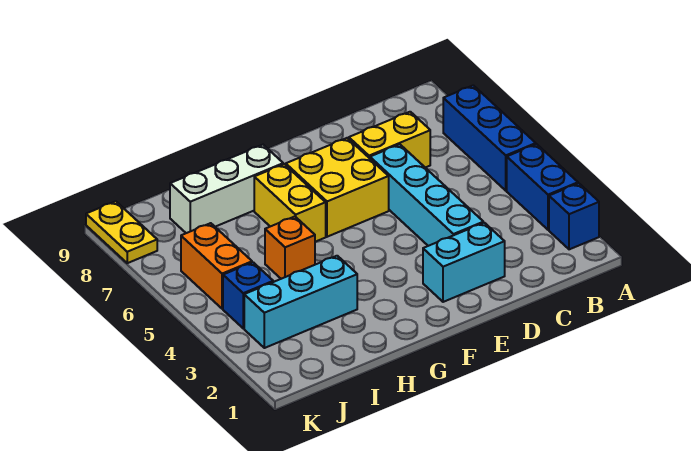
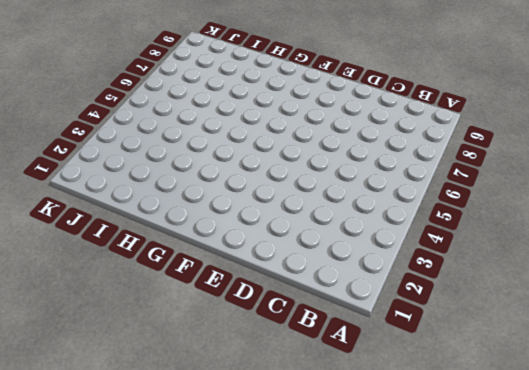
none -> blue brick A2 level 1
none -> blue brick A3:A4 level 1
none -> blue brick A5:A7 level 1

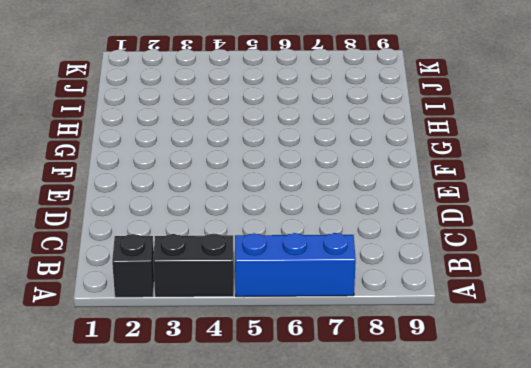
black brick A2 level 1 -> blue brick A2 level 1
black brick A3:A4 level 1 -> blue brick A3:A4 level 1
none -> yellow brick C7:D7 level 1
none -> cyan brick D2:E2 level 1
none -> cyan brick D3:D6 level 1

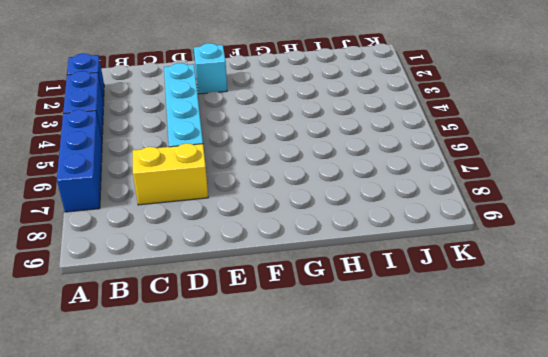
cyan brick E2 level 1 -> cyan brick D2:E2 level 1
none -> yellow brick E6:F7 level 1
none -> yellow brick G6:G7 level 1
none -> white brick G8:I8 level 1

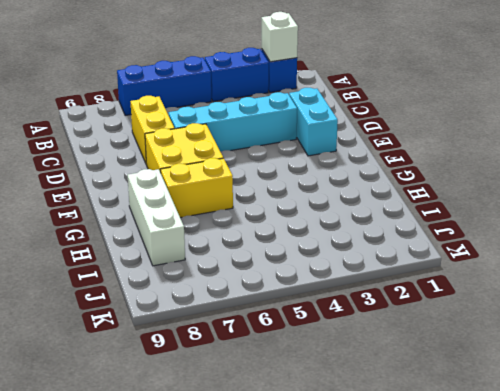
white brick A2 level 2 -> none
none -> cyan brick H3:J3 level 1
none -> orange brick H5 level 1
none -> blue brick J4 level 1

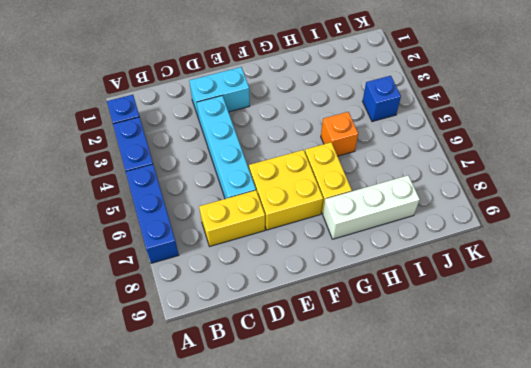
none -> cyan brick H3:J3 level 1
none -> orange brick J5:J6 level 1
none -> yellow plate K8:K9 level 1

